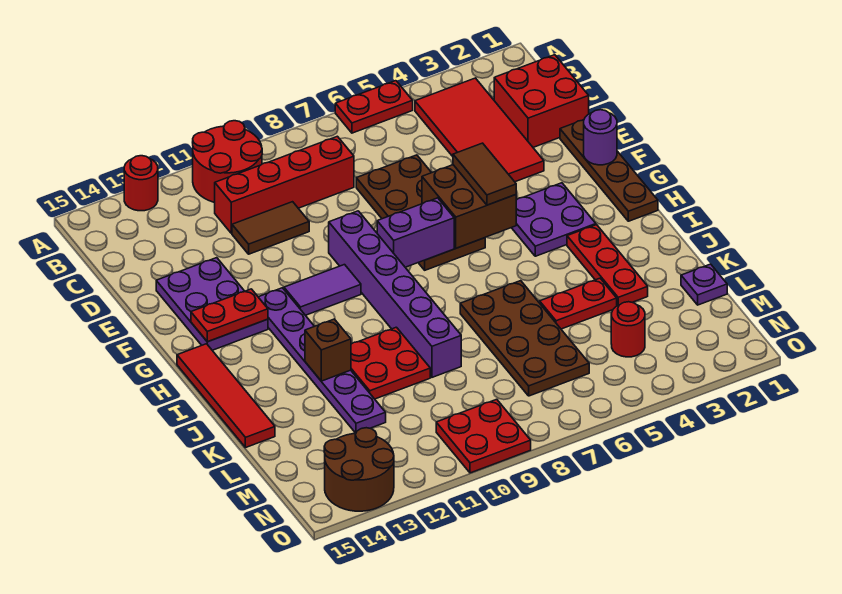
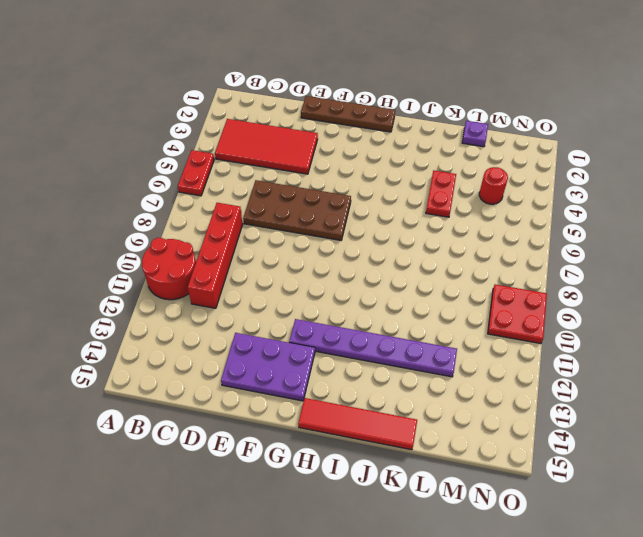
none -> red round brick A13 level 1
none -> red brick C1:D2 level 1
none -> brown tile D10:D11 level 1

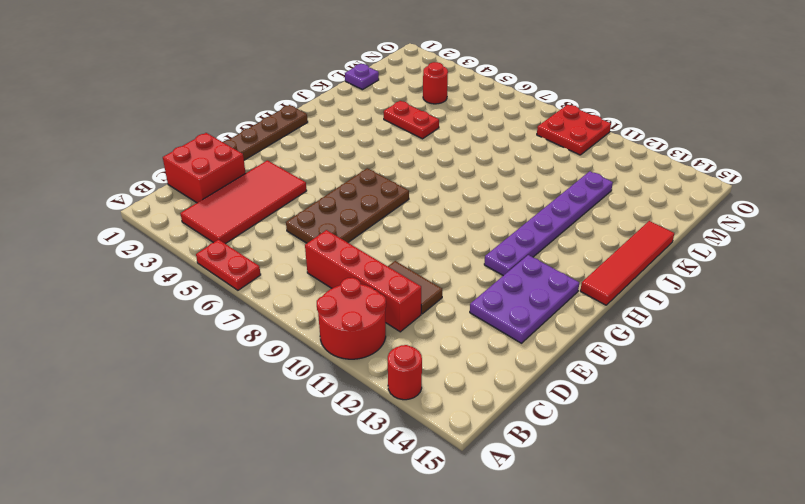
none -> purple brick F9:K9 level 1
none -> purple plate G3:H4 level 1
none -> purple tile G10:G11 level 1

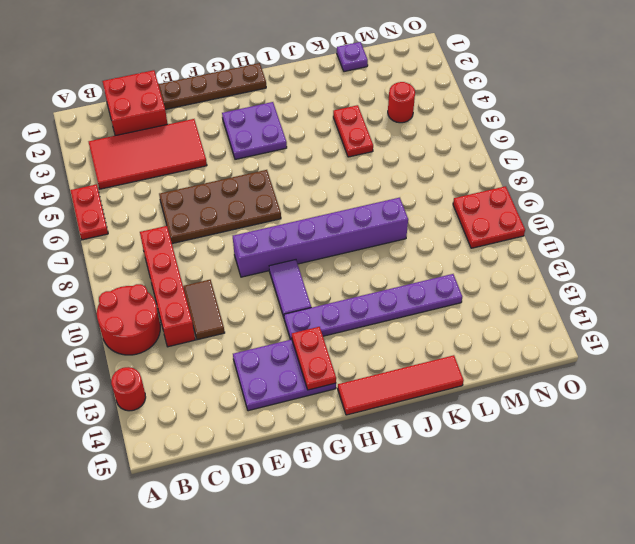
none -> red plate I3:K3 level 1
none -> brown plate J6:M7 level 1
none -> red plate J10:K11 level 1

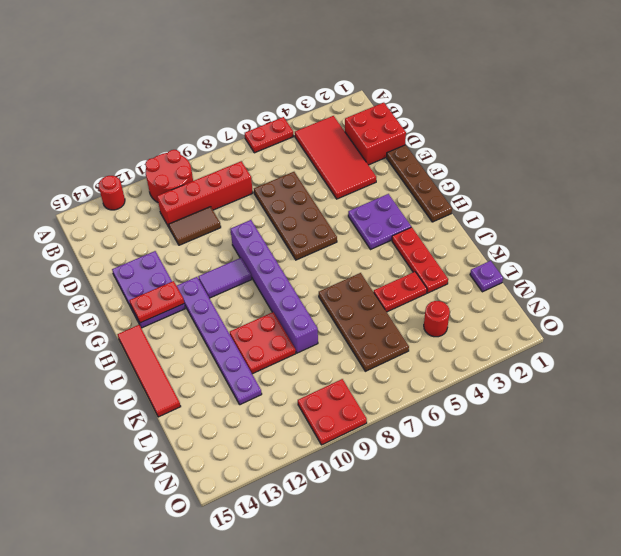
none -> brown round brick N13:O14 level 1
none -> purple round brick F1 level 2
none -> brown brick F5:G6 level 2

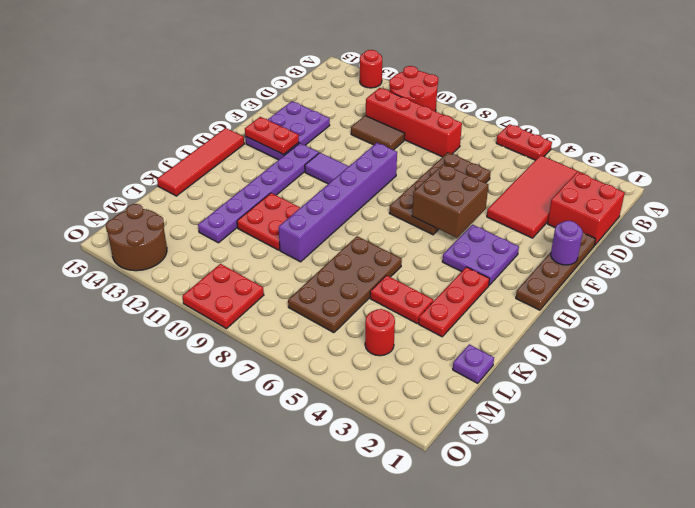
none -> purple brick G7:G8 level 2
none -> brown brick J12 level 2
none -> brown tile F5:G5 level 3

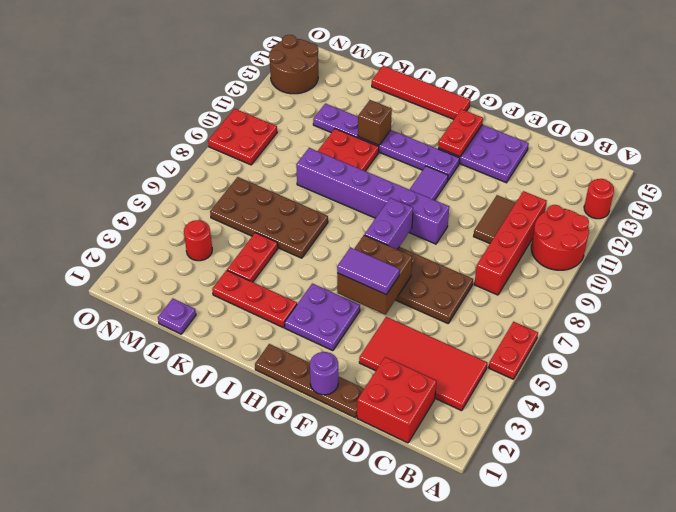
purple tile F5:G5 level 3 -> brown tile F5:G5 level 3

